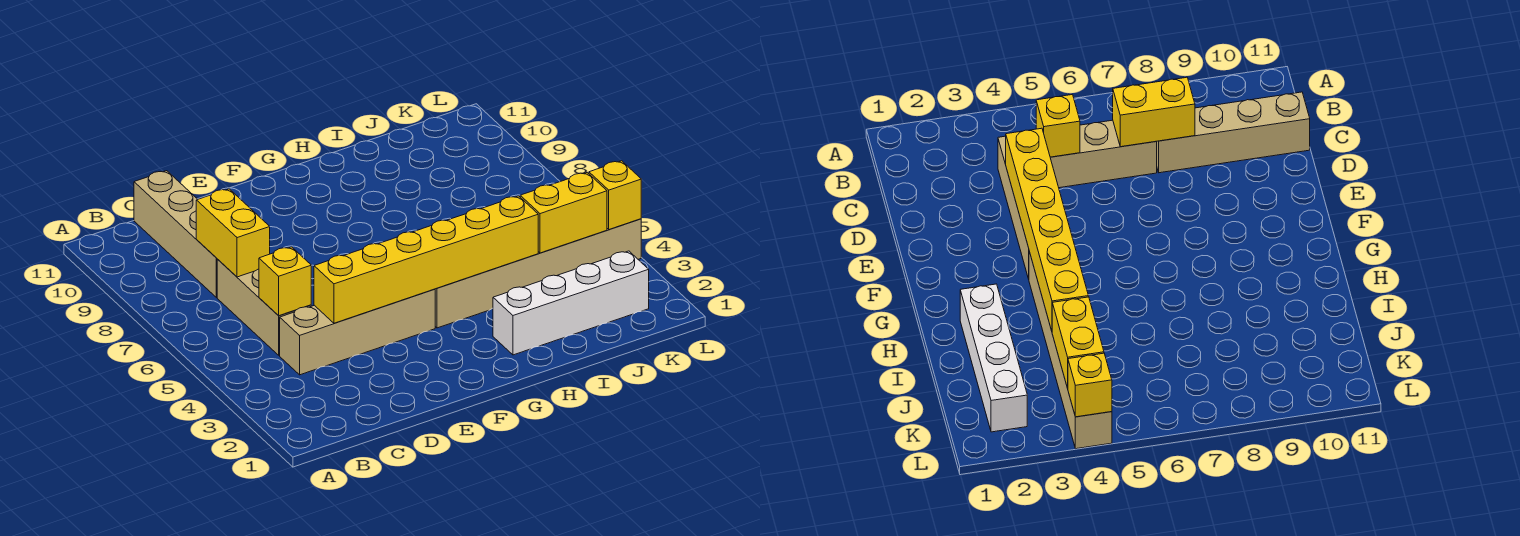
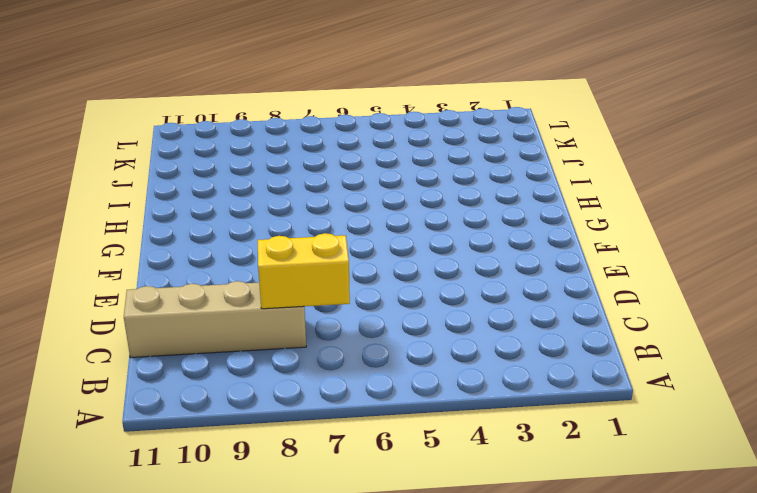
none -> tan brick C4:F4 level 1
none -> tan brick C5:C7 level 1

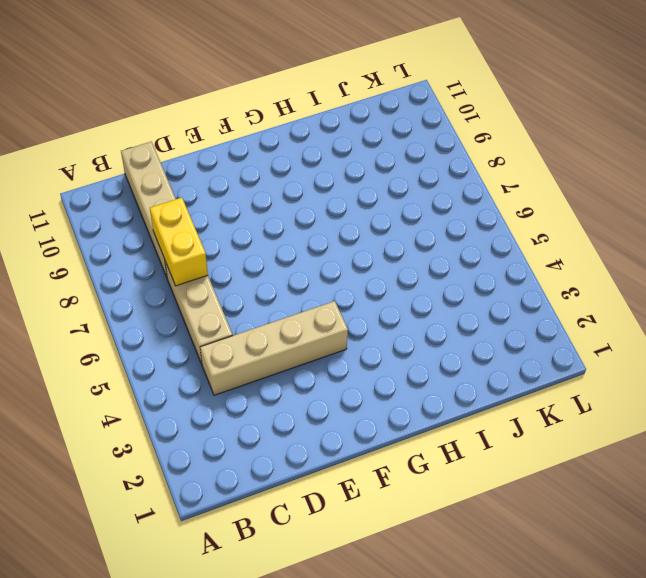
none -> tan brick G4:L4 level 1
none -> white brick H2:K2 level 1

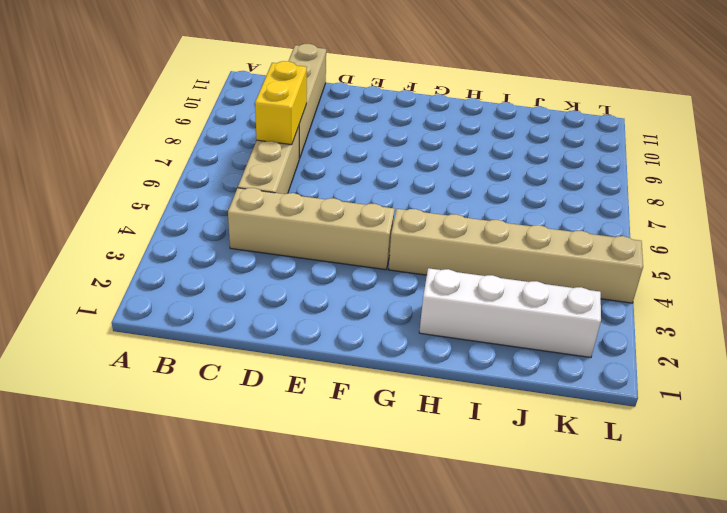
none -> yellow brick C5 level 2
none -> yellow brick D4:I4 level 2

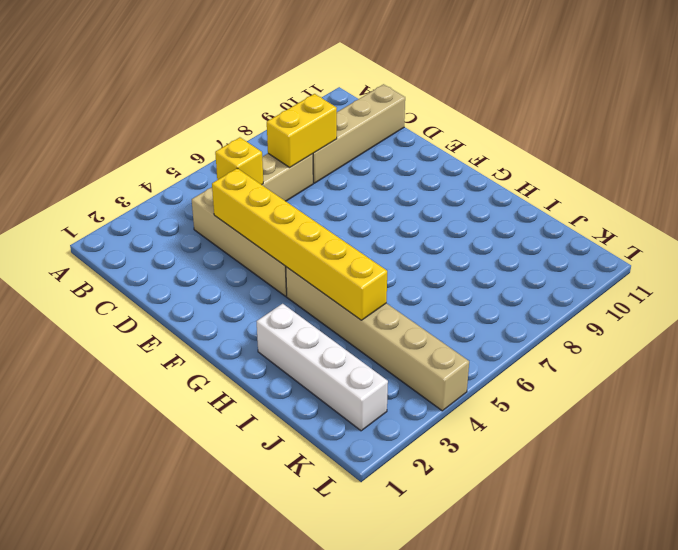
none -> yellow brick J4:K4 level 2
none -> yellow brick L4 level 2

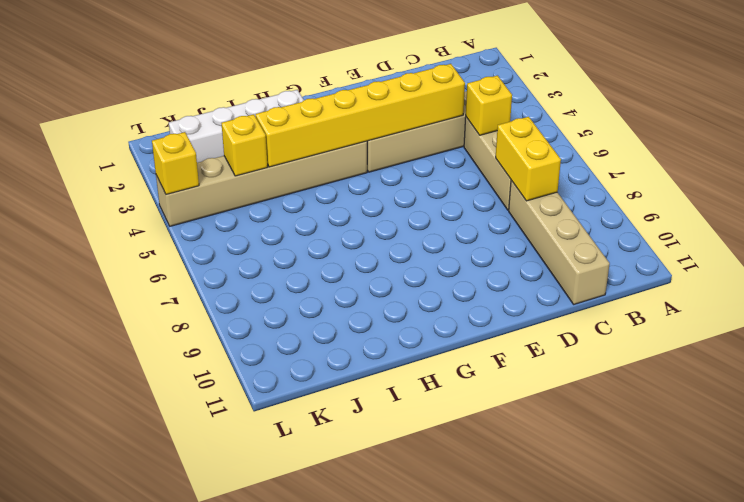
yellow brick J4 level 2 -> yellow brick J4:K4 level 2

